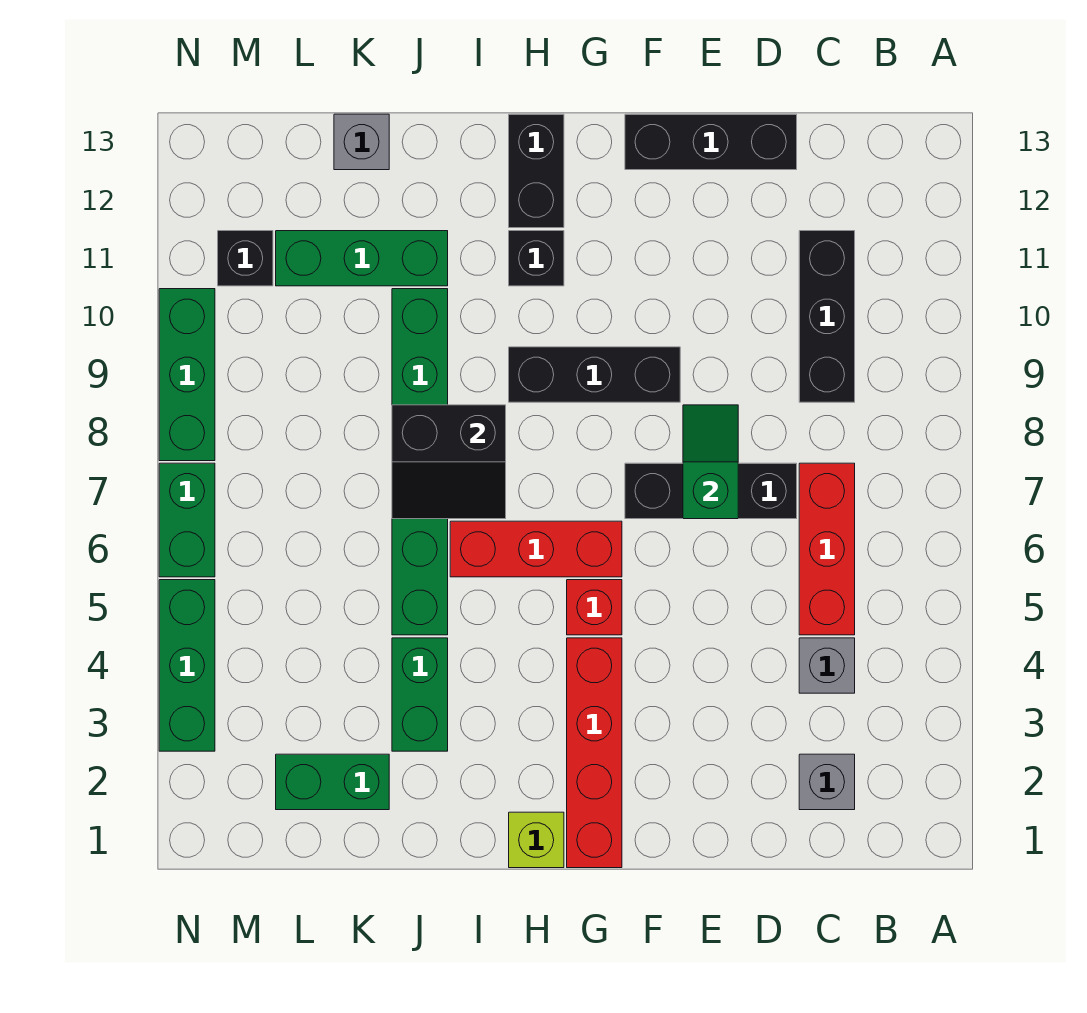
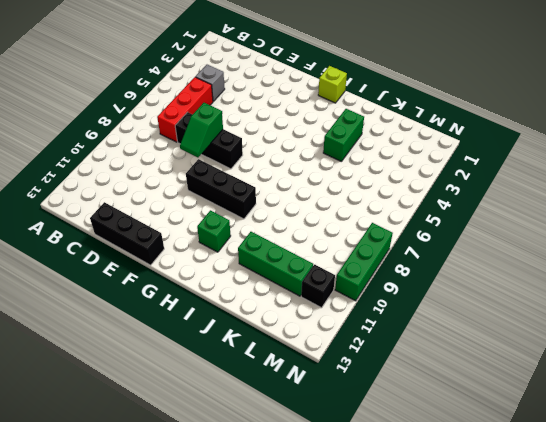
green brick H11 level 1 -> black brick H11 level 1
none -> grey brick C2 level 1
none -> black brick C9:C11 level 1
none -> red brick G1:G4 level 1

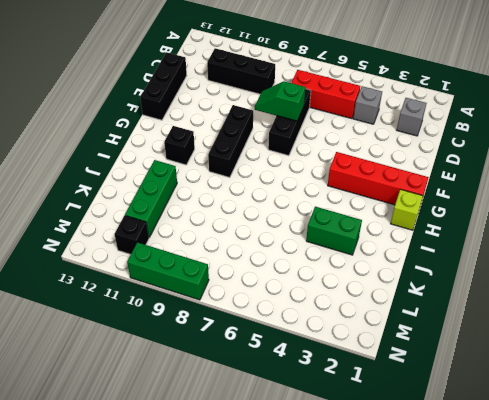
none -> red brick G5 level 1
none -> red brick G6:I6 level 1
none -> black brick H12:H13 level 1

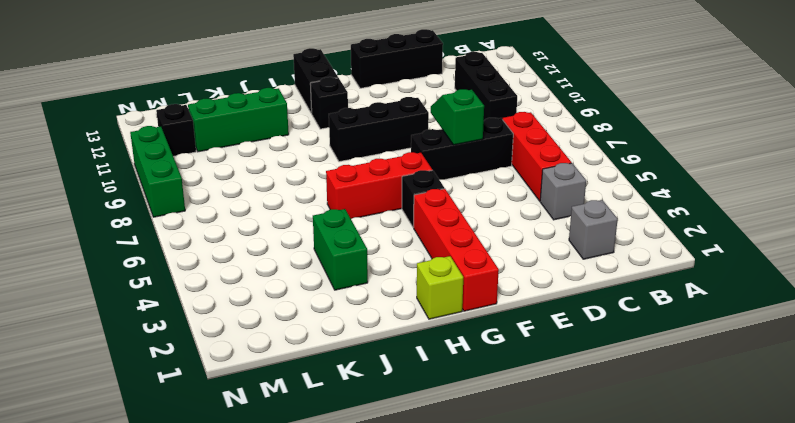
black brick G5 level 1 -> red brick G5 level 1
none -> green brick J5:J10 level 1
none -> green brick K2:L2 level 1
none -> grey brick K13 level 1

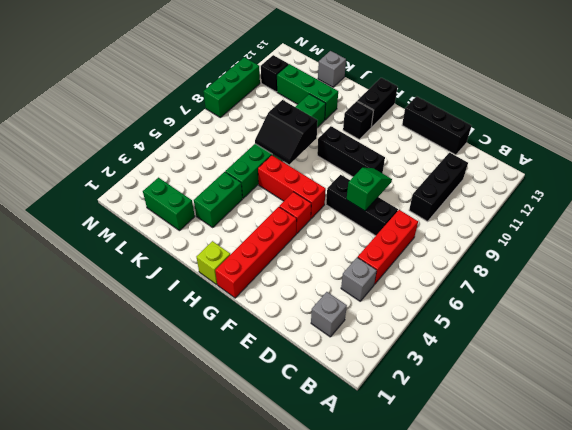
none -> green brick N3:N5 level 1
none -> green brick N6:N7 level 1

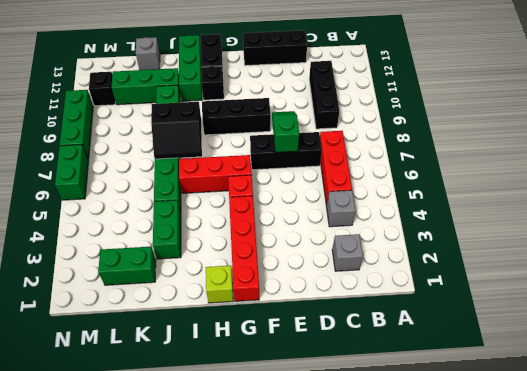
green brick I11:I13 level 1 -> green brick N3:N5 level 1

